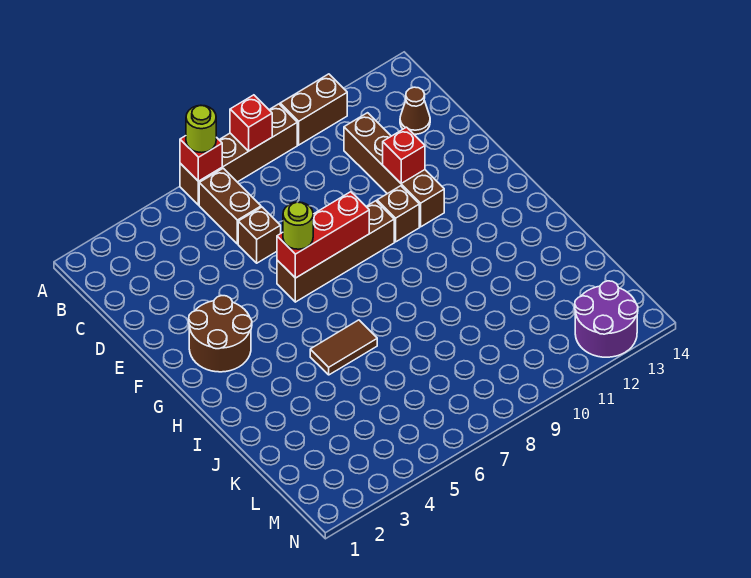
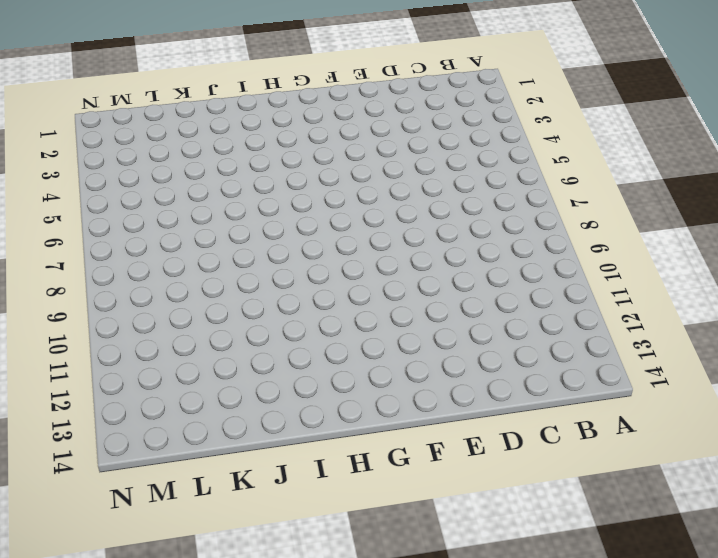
none -> brown brick A6:A9 level 1
none -> brown brick A10:A11 level 1
none -> brown brick B6:C6 level 1

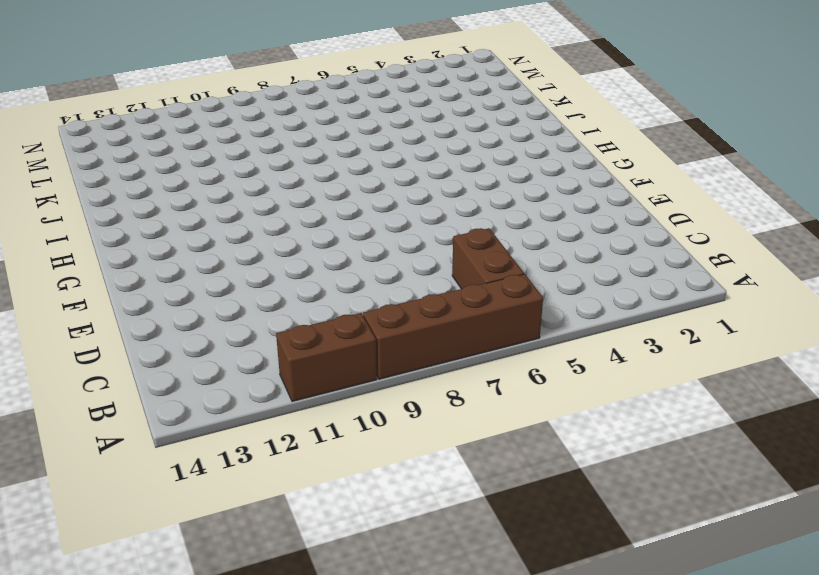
none -> brown brick C11:F11 level 1
none -> brown cone C13 level 1
none -> brown brick D6 level 1

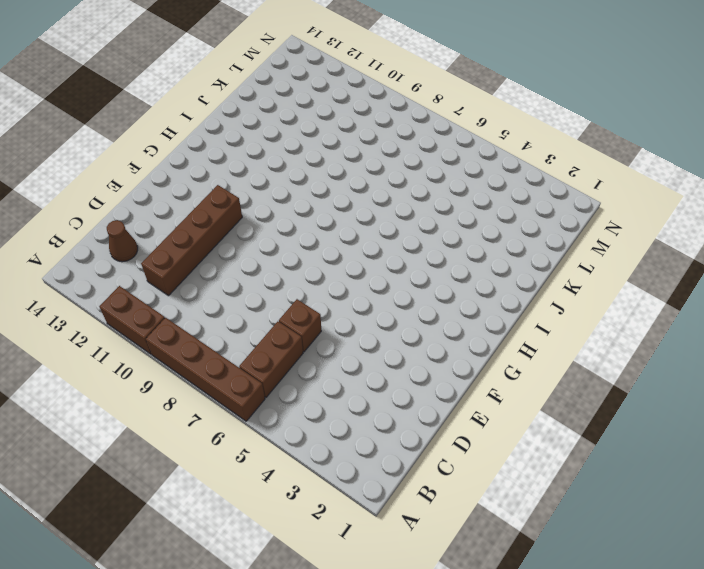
none -> brown round brick F2:G3 level 1
none -> brown brick F6:F9 level 1
none -> brown brick F10 level 1

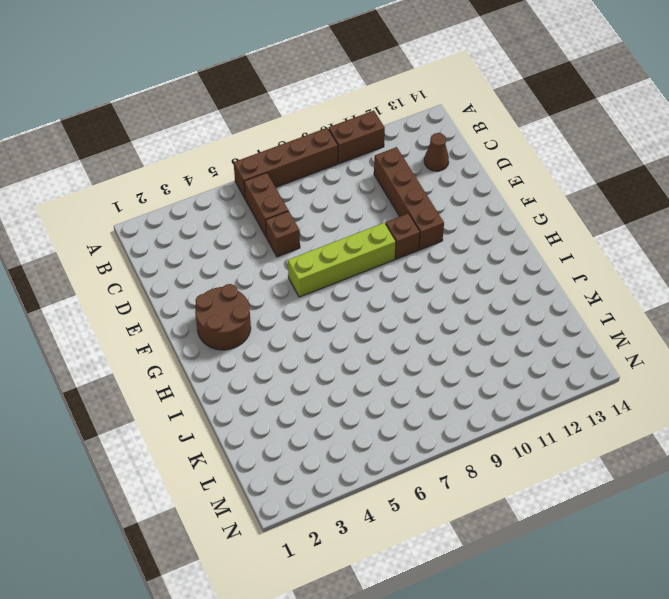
lime brick F6:F9 level 1 -> brown brick F6:F9 level 1
none -> brown tile I5:I6 level 1
none -> purple round brick M12:N13 level 1
none -> red brick A6 level 2

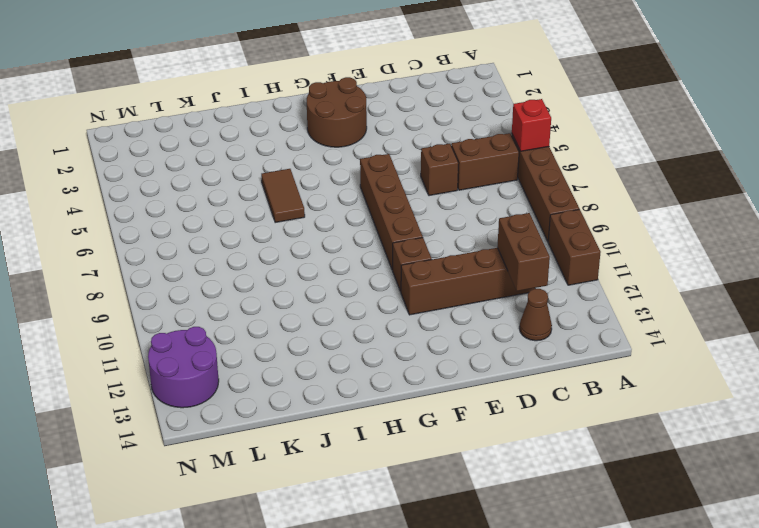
brown brick C11:C12 level 2 -> none
none -> red brick A8 level 2
none -> red brick E11 level 2
none -> red brick F6:F8 level 2

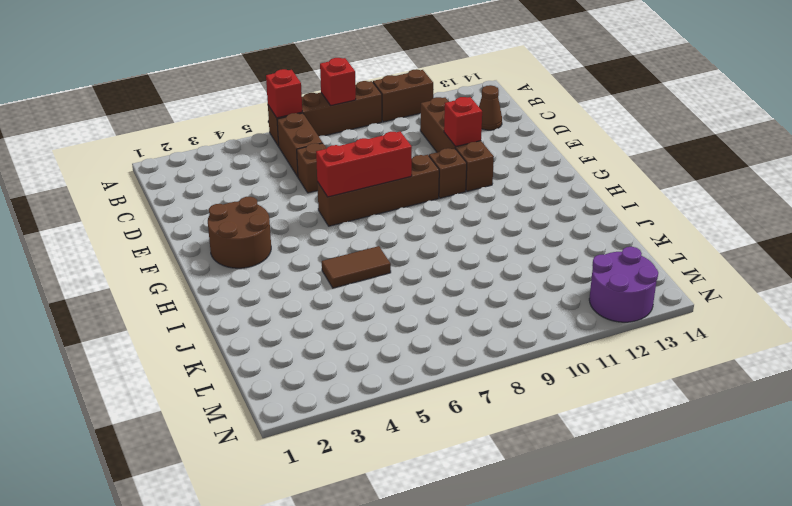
none -> lime round brick A6 level 3
none -> lime round brick F6 level 3

